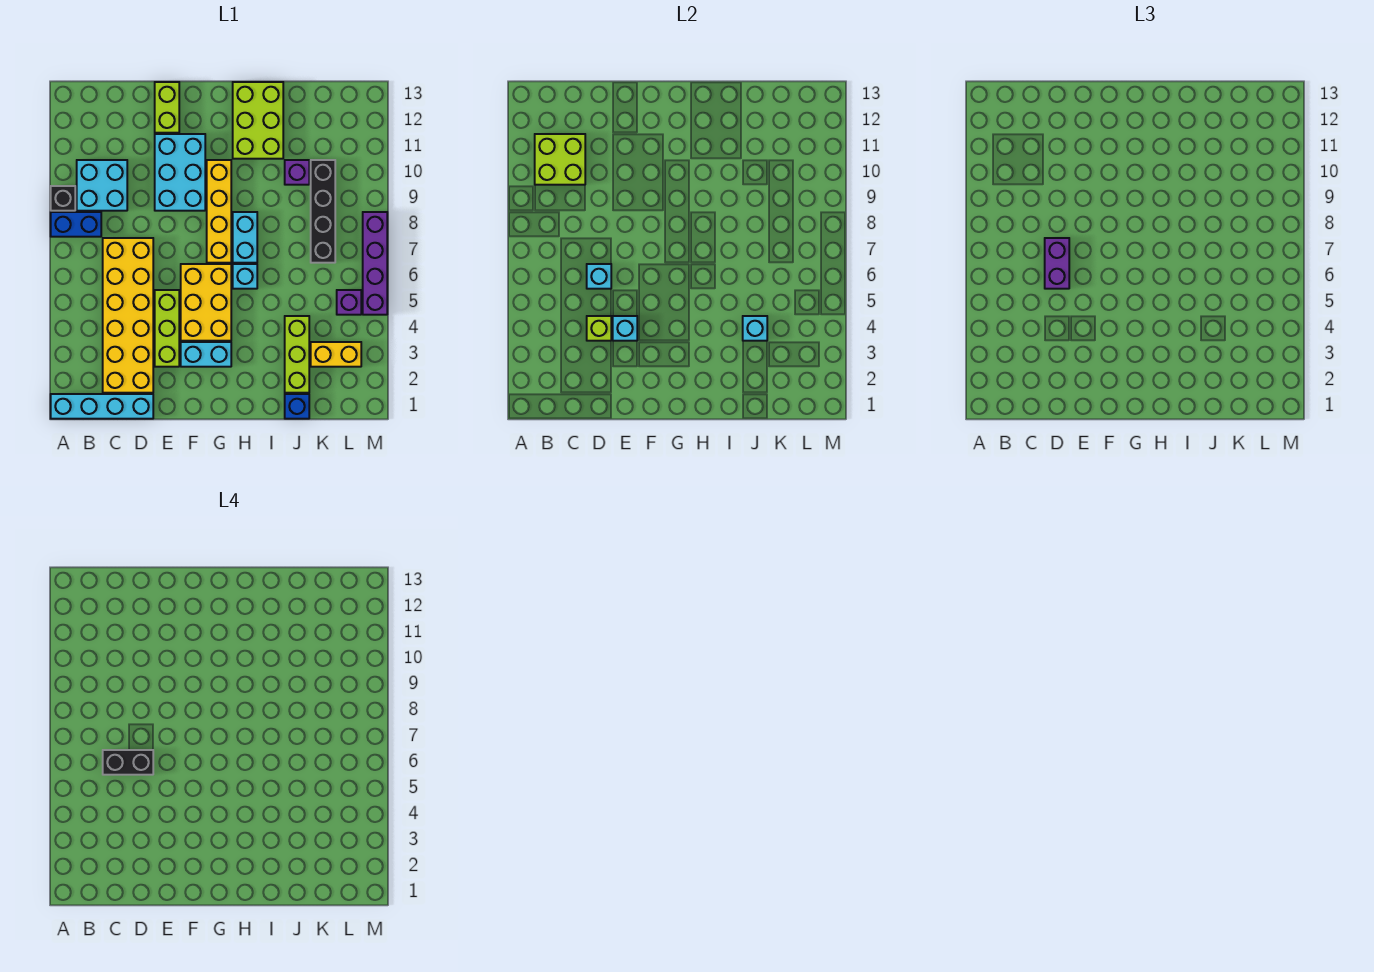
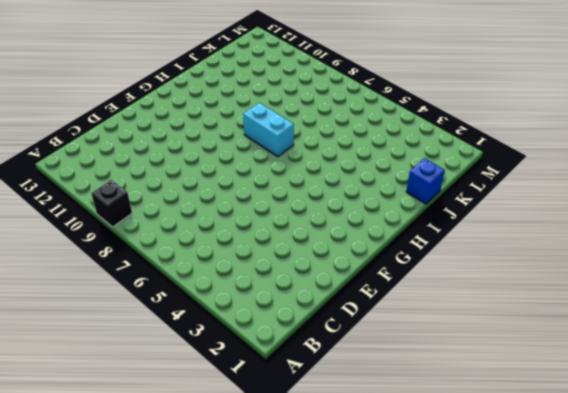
none -> cyan brick A1:D1 level 1
none -> blue brick A8:B8 level 1
none -> cyan brick B9:C10 level 1

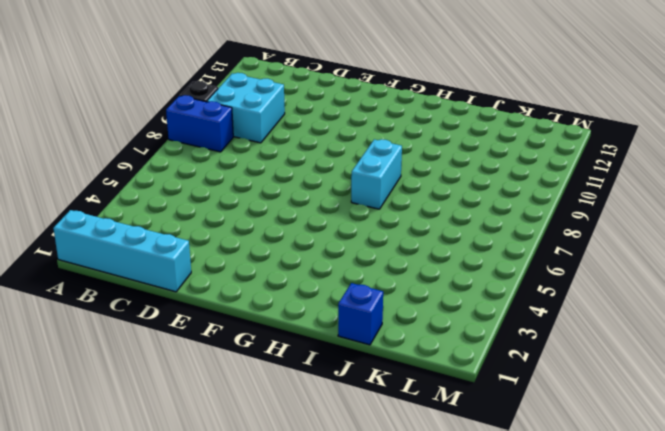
none -> yellow brick C2:D7 level 1
none -> lime brick E3:E5 level 1
none -> cyan brick E9:F11 level 1

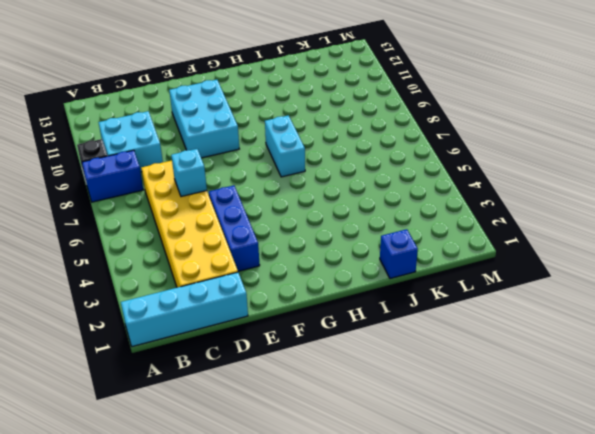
blue brick E3:E5 level 1 -> lime brick E3:E5 level 1
none -> lime brick E12:E13 level 1
none -> cyan brick F3:G3 level 1
none -> yellow brick F4:G6 level 1

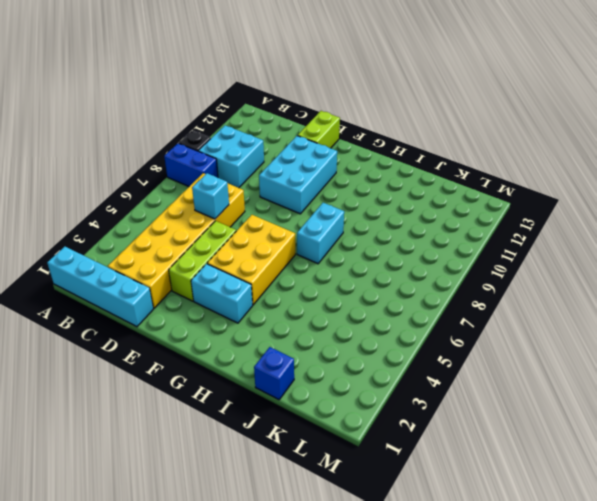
none -> yellow brick G7:G10 level 1
none -> cyan brick H6 level 1
none -> lime brick H11:I13 level 1

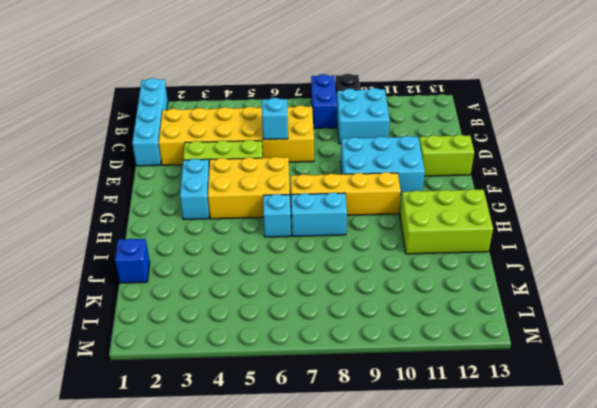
none -> lime brick J2:J4 level 1
none -> purple brick J10 level 1
none -> yellow brick K3:L3 level 1

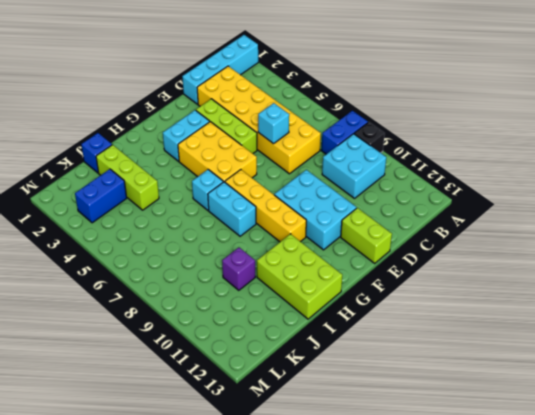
blue brick K3:L3 level 1 -> yellow brick K3:L3 level 1
none -> black brick K7:K10 level 1
none -> purple brick L5 level 1
none -> purple brick M5:M8 level 1

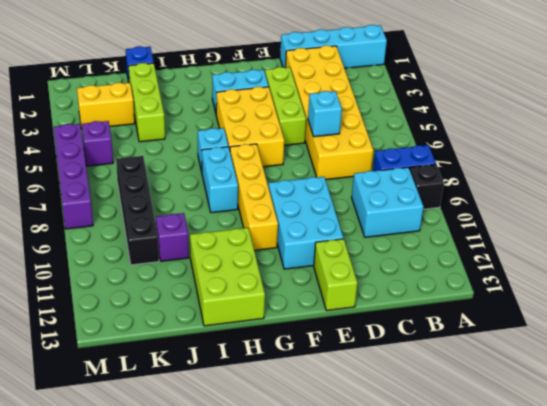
none -> lime brick B10:C11 level 2
none -> lime brick D4 level 2
none -> cyan brick E4 level 2

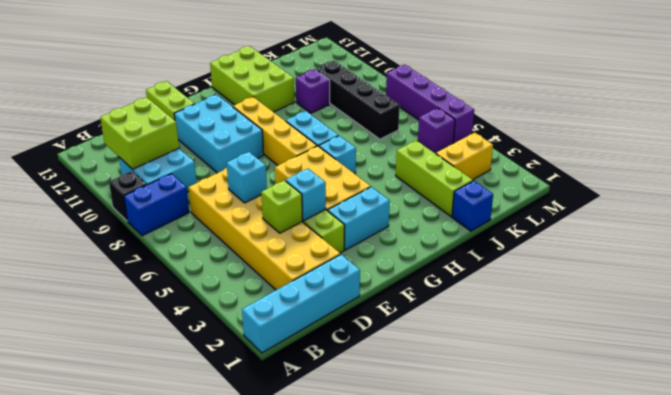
none -> cyan brick J4 level 2
none -> purple brick D6:D7 level 3
none -> black brick C6:D6 level 4

